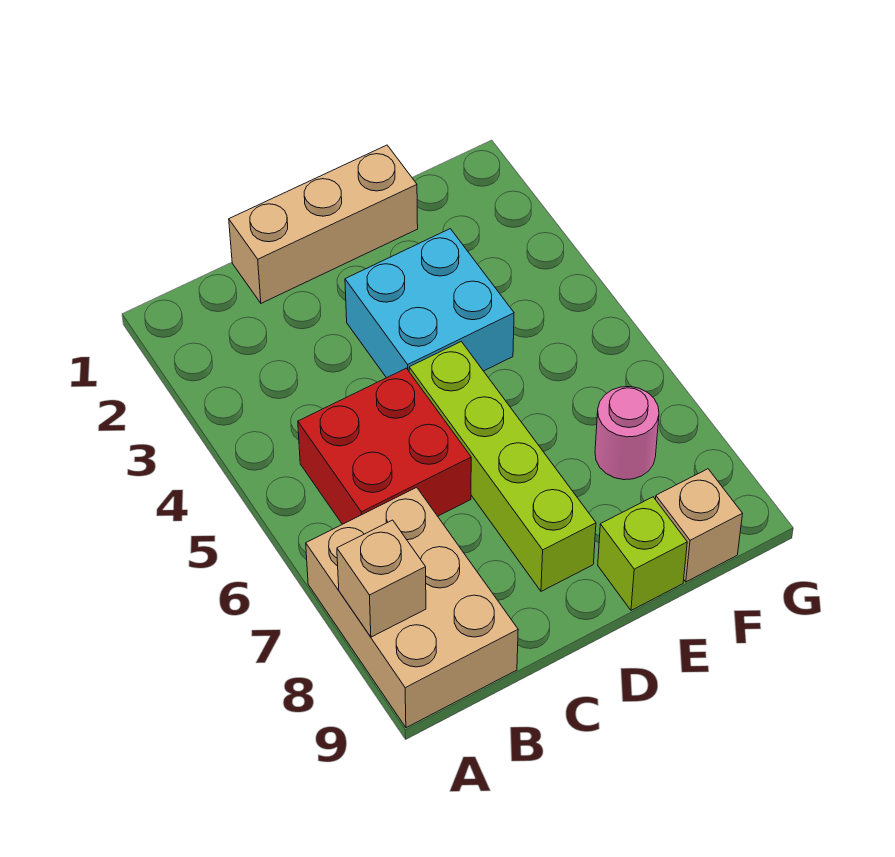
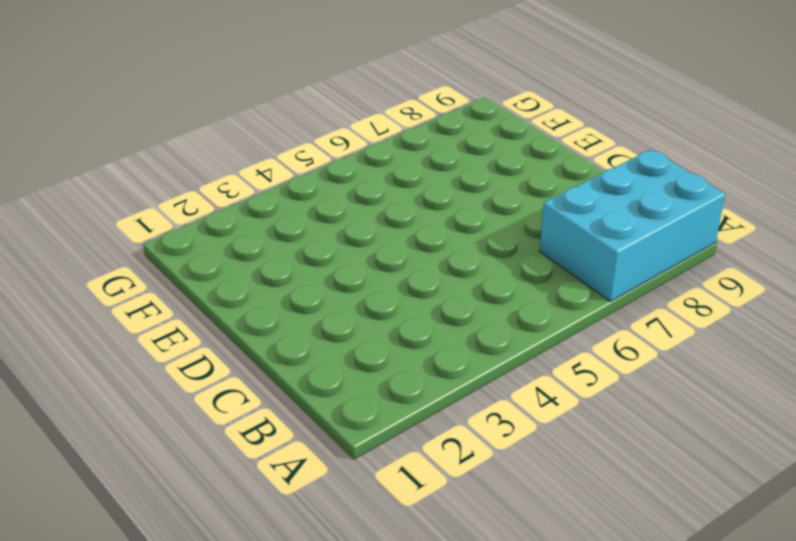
cyan brick A7:B9 level 1 -> tan brick A7:B9 level 1
none -> red brick B5:C6 level 1
none -> tan brick C1:E1 level 1

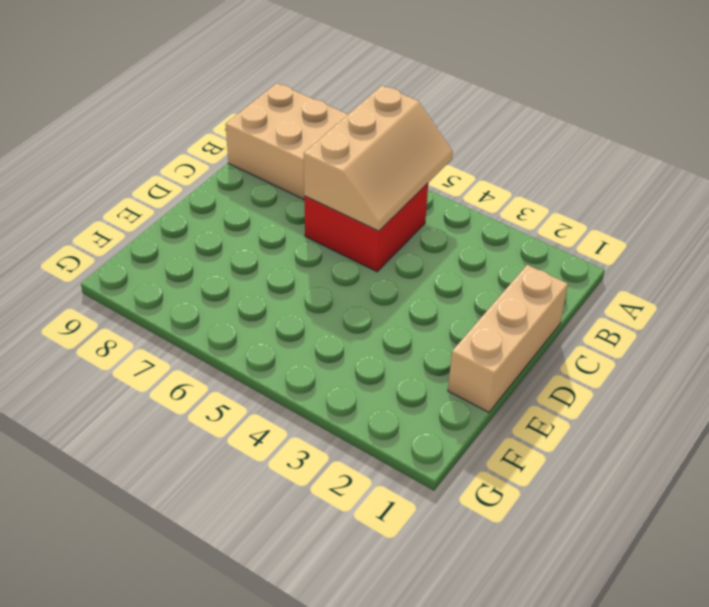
tan slope A5:C6 level 2 top 6 -> none
none -> cyan brick D3:E4 level 1
none -> lime brick D5:D8 level 1

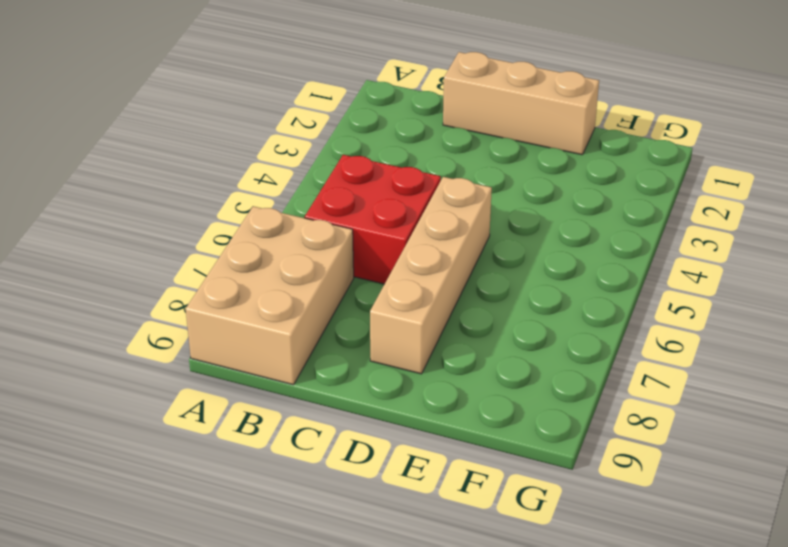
tan brick D5:D8 level 1 -> lime brick D5:D8 level 1
none -> cyan brick D3:E4 level 1
none -> lime brick E9 level 1

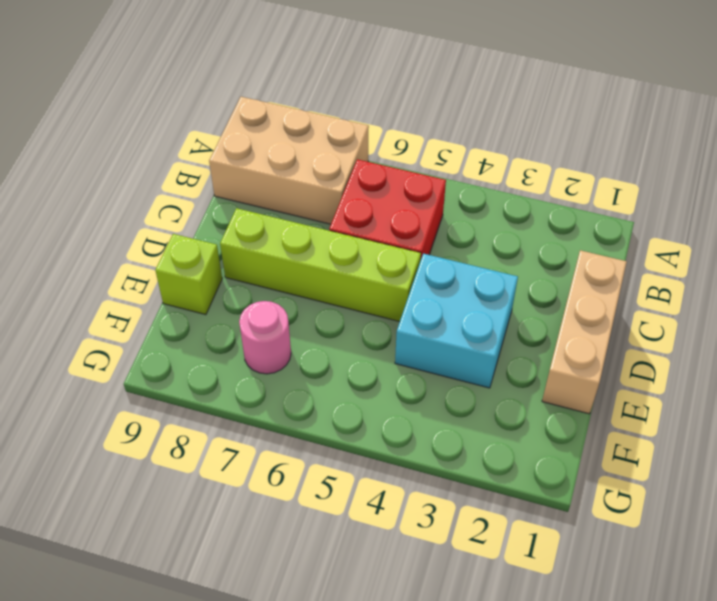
none -> tan brick F9 level 1
none -> tan brick A8 level 2

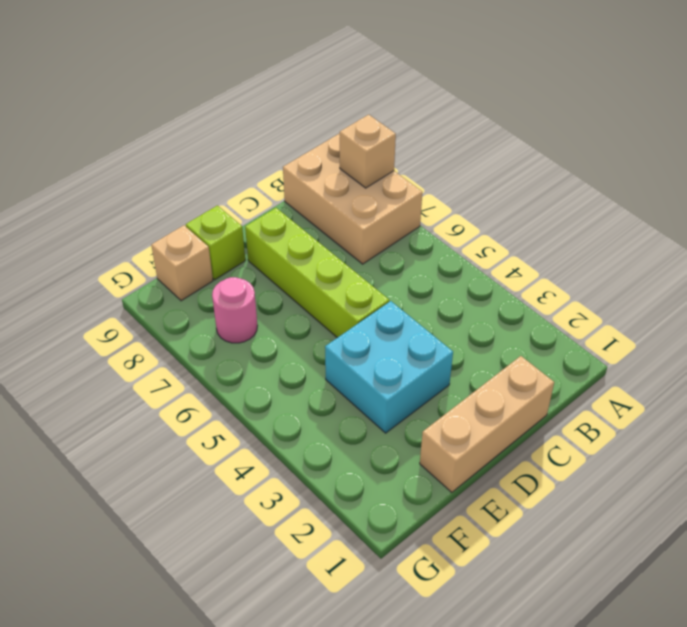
none -> red brick B5:C6 level 1

